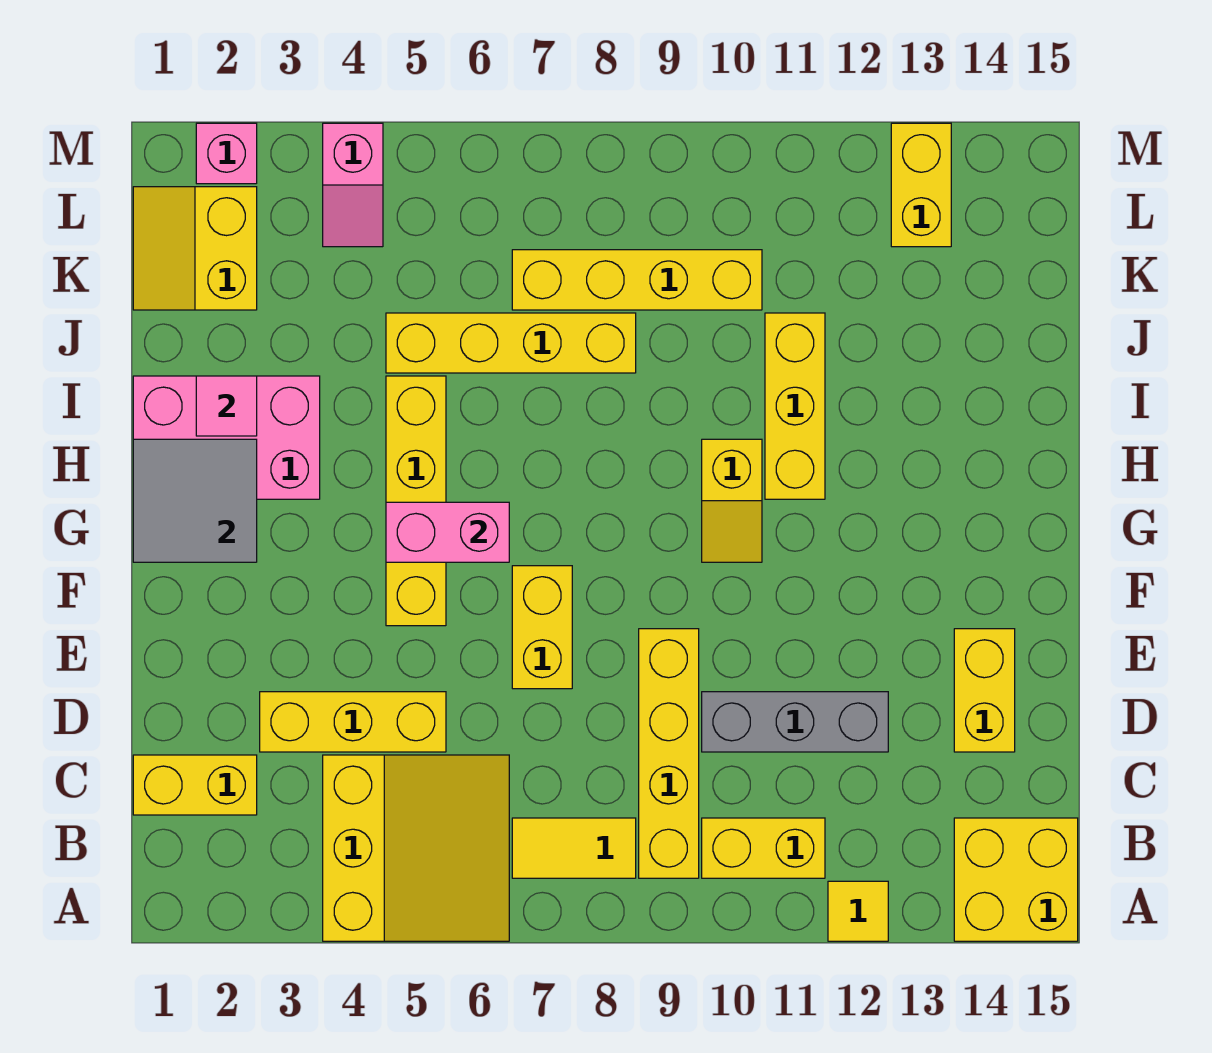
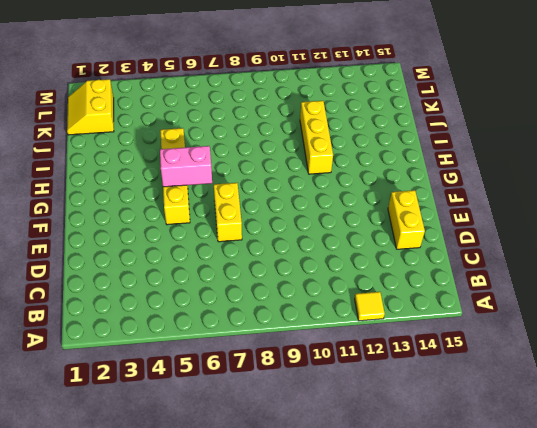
none -> yellow slope A4:C6 level 1 top 4
none -> yellow brick A14:B15 level 1
none -> yellow tile B7:B8 level 1

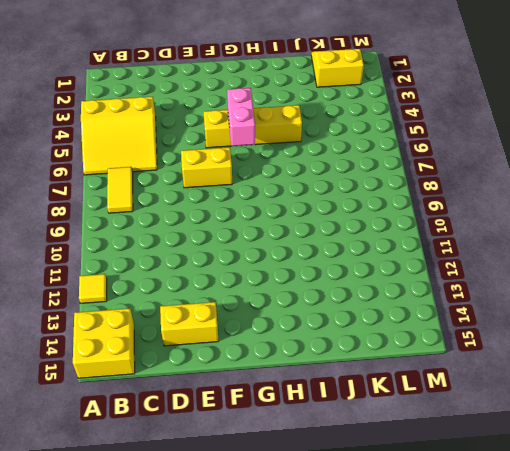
none -> yellow brick B9:E9 level 1
none -> yellow brick B10:B11 level 1
none -> yellow brick C1:C2 level 1

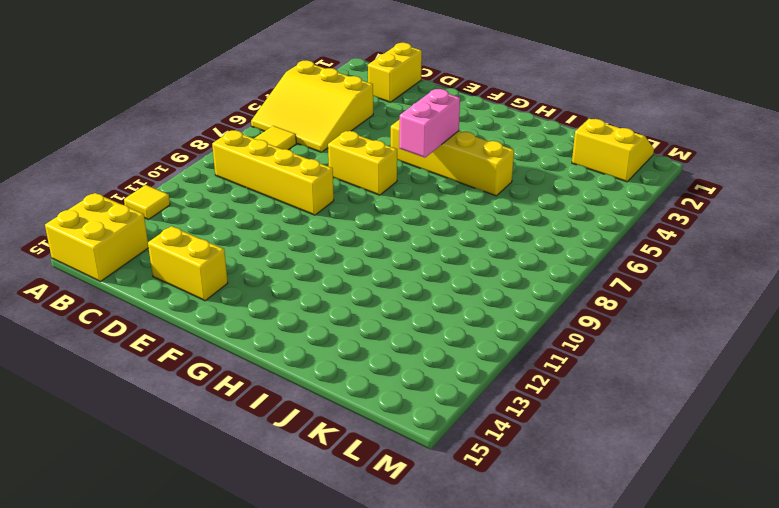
none -> yellow brick B10:B11 level 1
none -> yellow brick D3:D5 level 1
none -> grey brick D10:D12 level 1

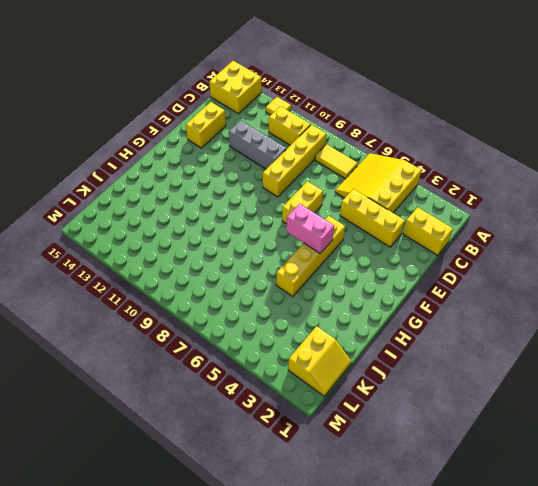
none -> yellow slope G10:H10 level 1 top H
none -> pink brick H1:I3 level 1
none -> yellow brick H11:J11 level 1

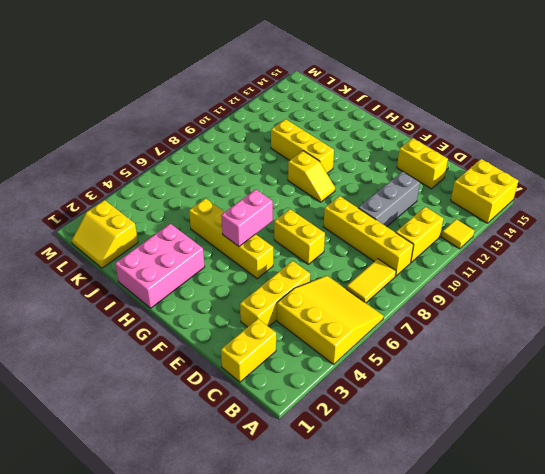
none -> yellow brick J5:J8 level 1
none -> yellow brick K7:K10 level 1
none -> pink slope L4:M4 level 1 top M

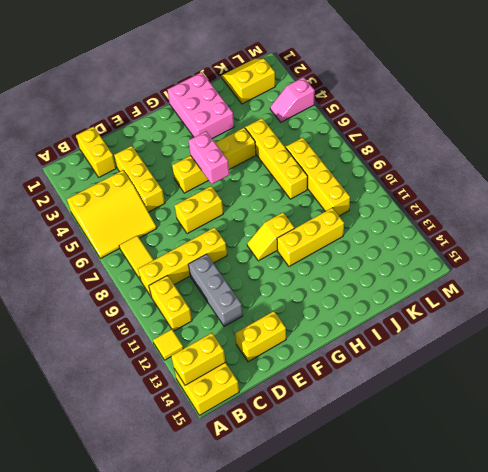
yellow brick A14:B14 level 2 -> yellow brick L13:M13 level 1
none -> pink brick M2 level 1
none -> grey tile G1:H2 level 2
none -> pink tile I2 level 2

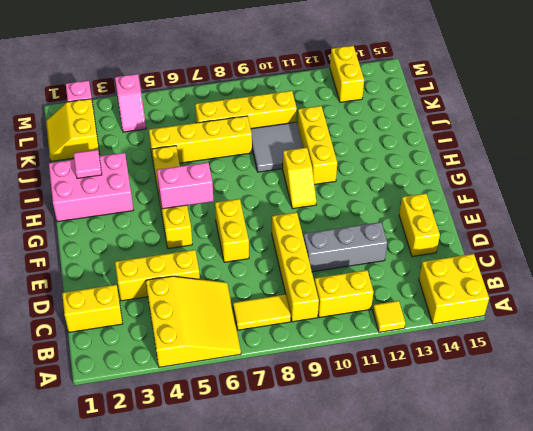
grey tile I9:J10 level 1 -> grey tile G1:H2 level 2

